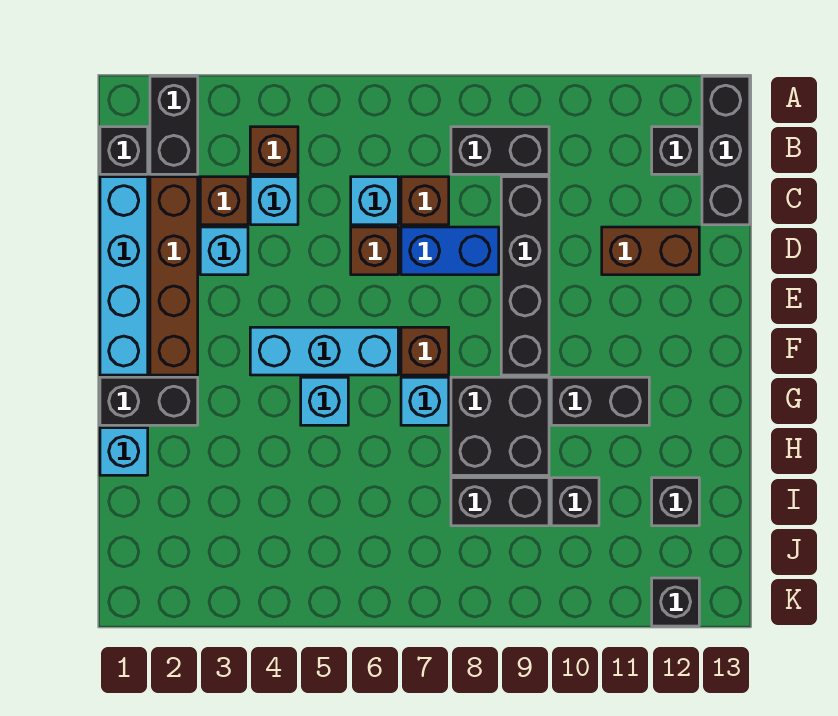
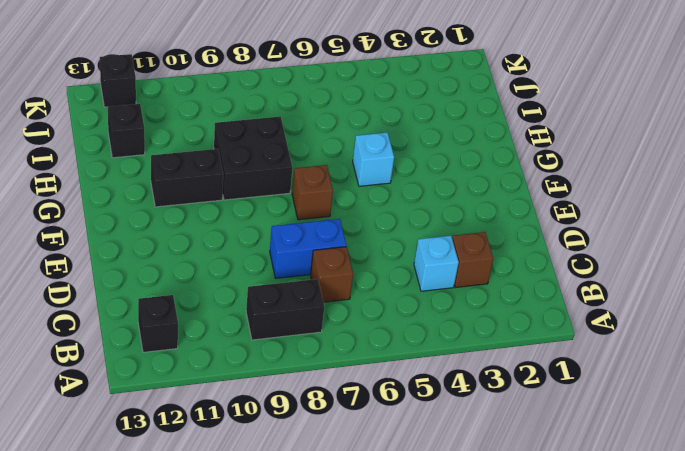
none -> black brick A2:B2 level 1
none -> black brick A13:C13 level 1
none -> black brick B1 level 1

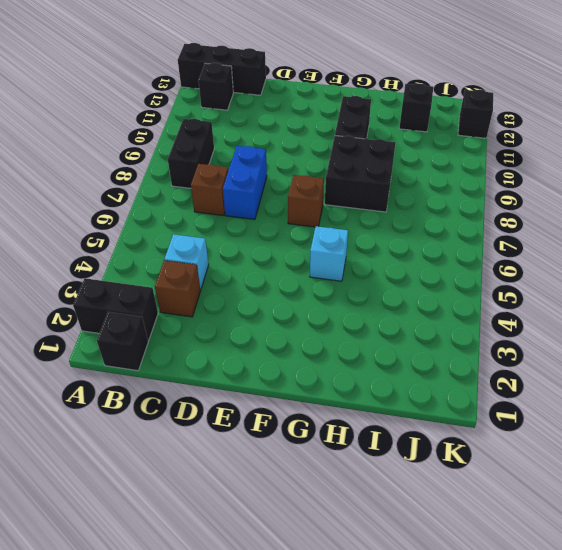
none -> brown brick B4 level 1
none -> cyan brick C1:F1 level 1
none -> brown brick C2:F2 level 1

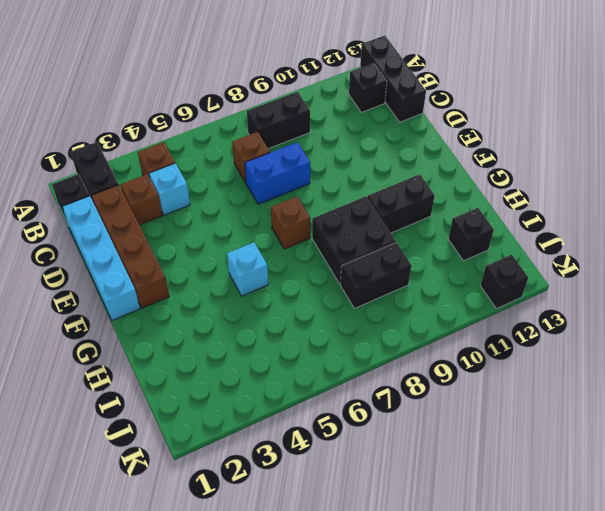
none -> cyan brick C6 level 1
none -> black brick C9:F9 level 1
none -> cyan brick D3 level 1

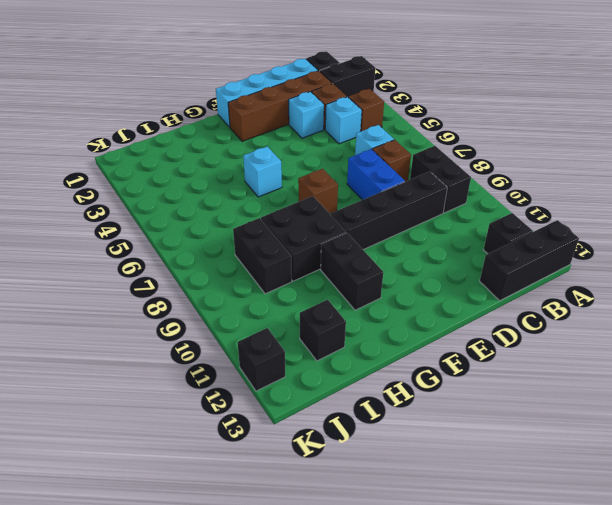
none -> brown brick D6 level 1
none -> brown brick D11:D12 level 1
none -> cyan brick F4:F6 level 1

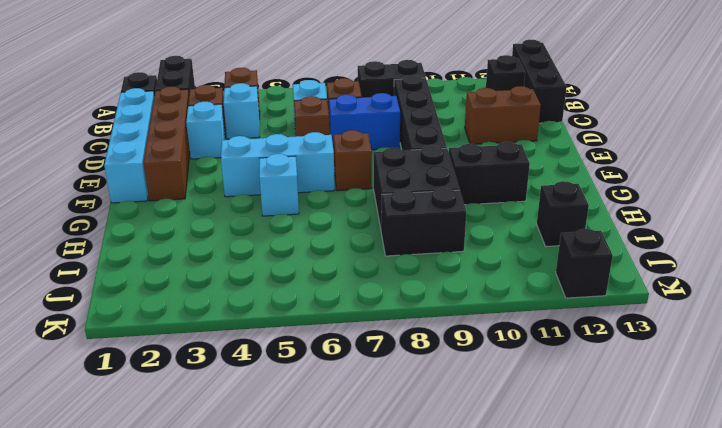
none -> black brick G1:G2 level 1
none -> cyan brick G7 level 1
none -> cyan brick H1 level 1

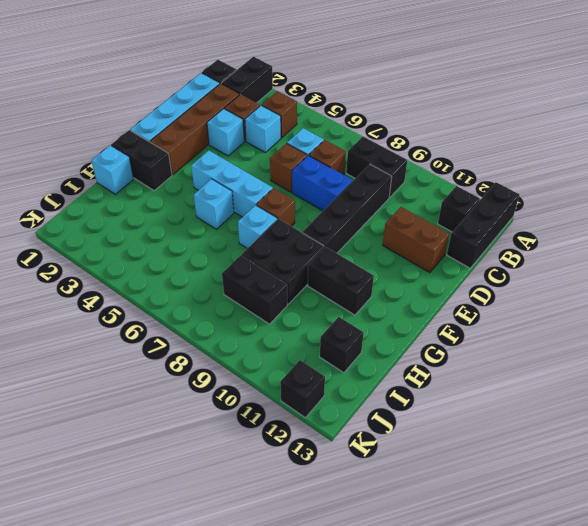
none -> black brick I10 level 1

